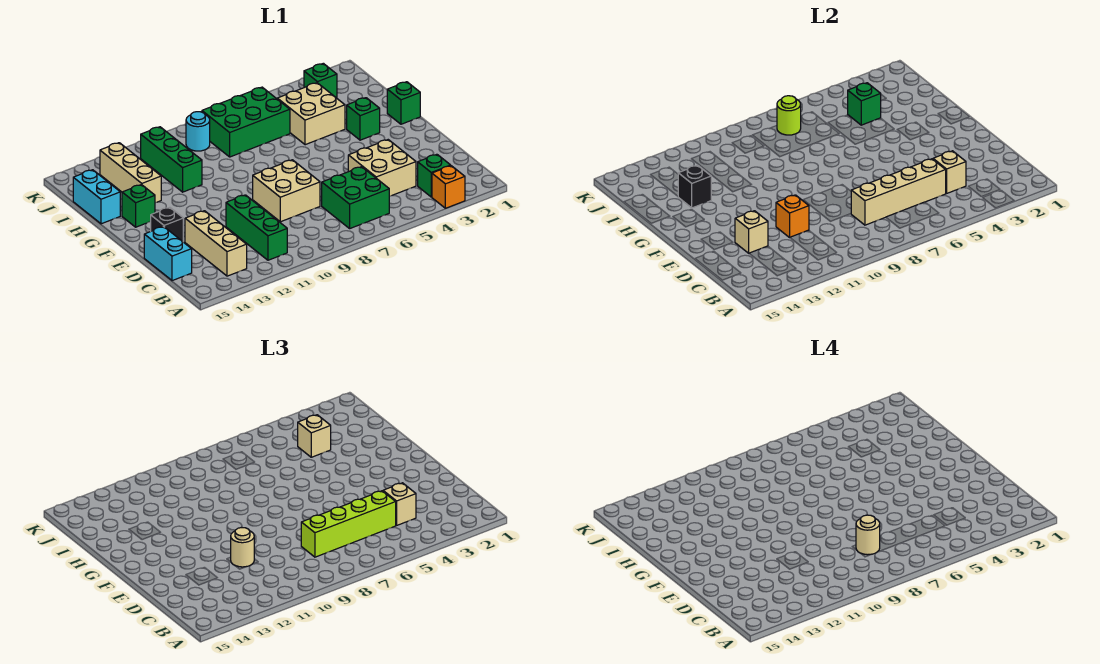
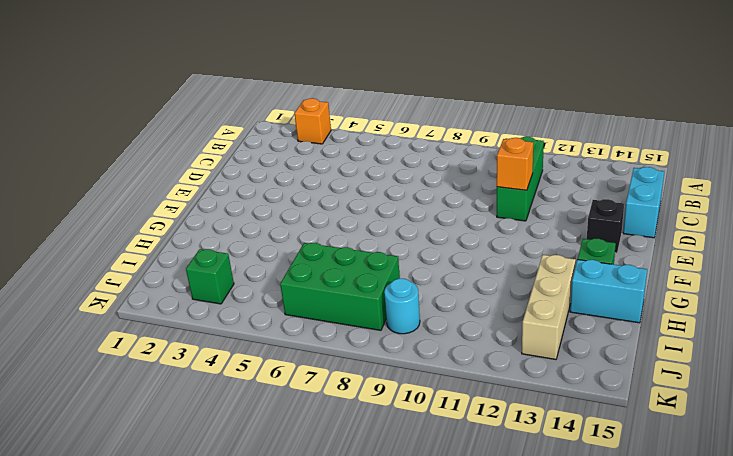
cyan brick H14:H15 level 1 -> cyan brick H15:I15 level 1
none -> green brick B3 level 1
none -> green brick B6:C7 level 1
none -> tan brick B13:D13 level 1
none -> tan brick C4:D5 level 1

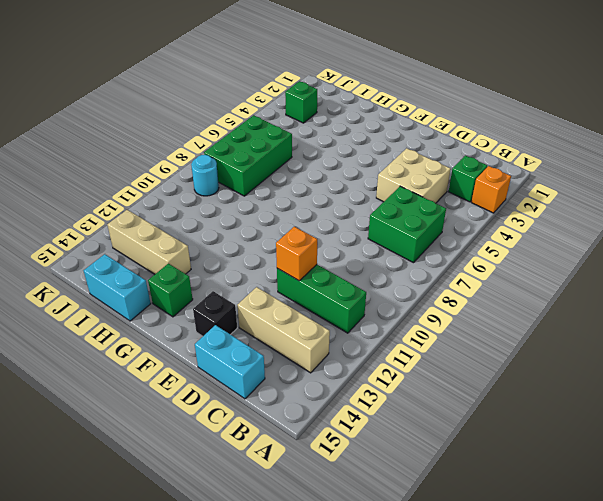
none -> tan brick D8:E9 level 1
none -> green brick G1 level 1
none -> green brick G3 level 1
none -> tan brick H4:I5 level 1

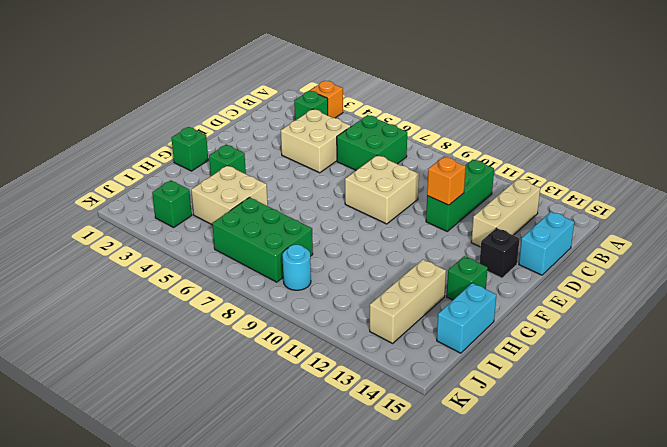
none -> green brick H11:J11 level 1
none -> tan brick C4 level 2
none -> tan brick C5:C8 level 2
none -> tan brick D13 level 2

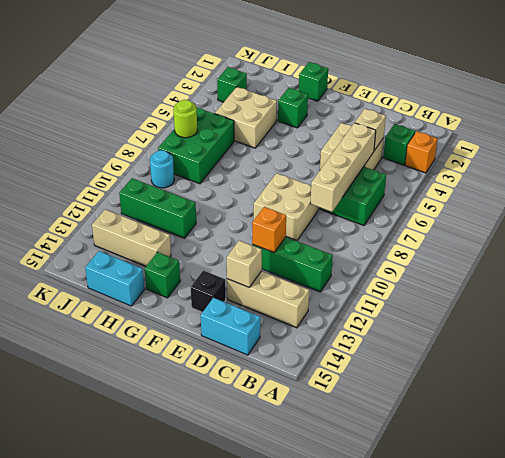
none -> black brick H13 level 2
none -> green brick I4 level 2
none -> tan brick C4 level 3
none -> lime brick C5:C8 level 3

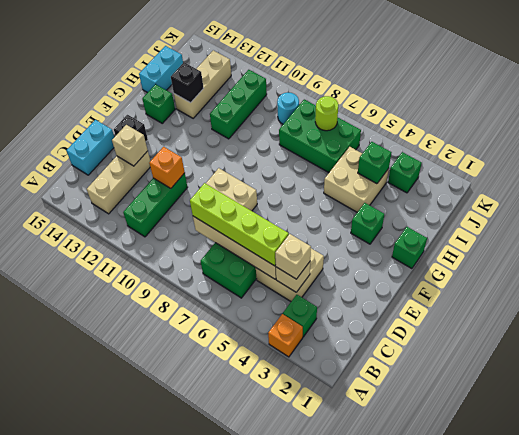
none -> tan round brick D11 level 3
none -> tan brick I4 level 3
none -> tan round brick C8 level 4

